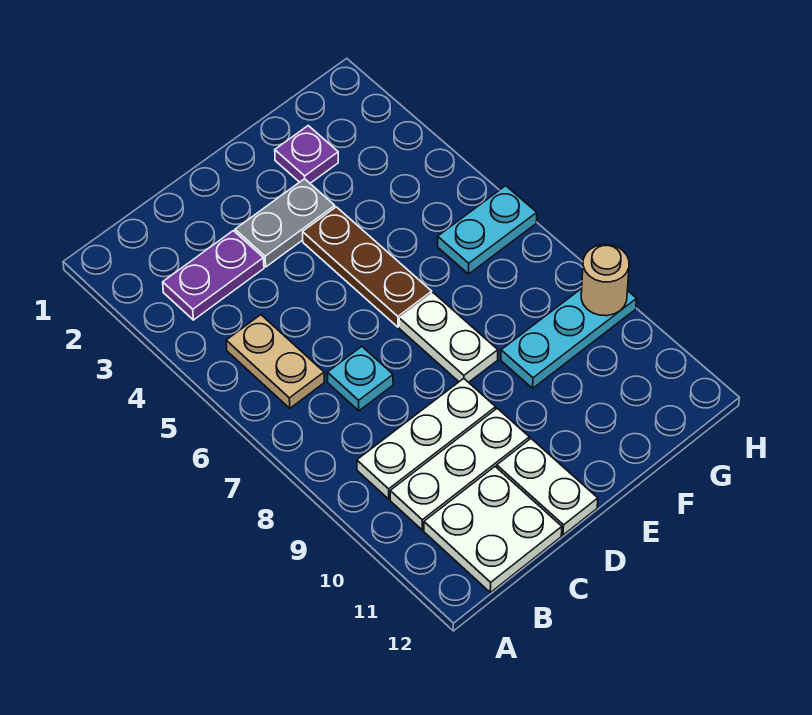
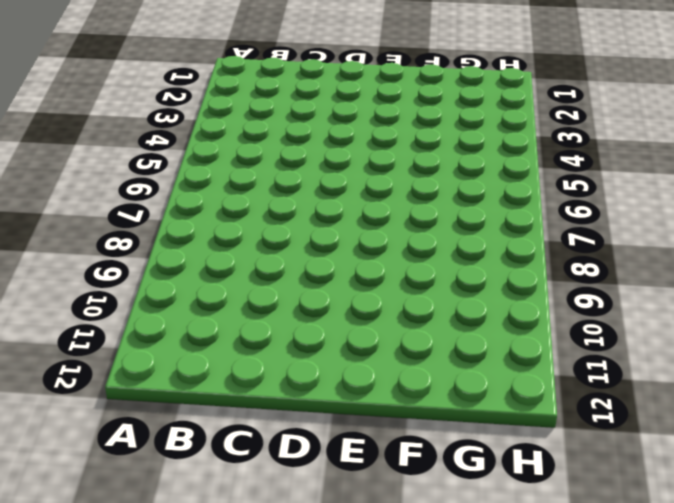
none -> purple plate B3:C3 level 1
none -> tan plate B5:B6 level 1
none -> white plate B9:D9 level 1

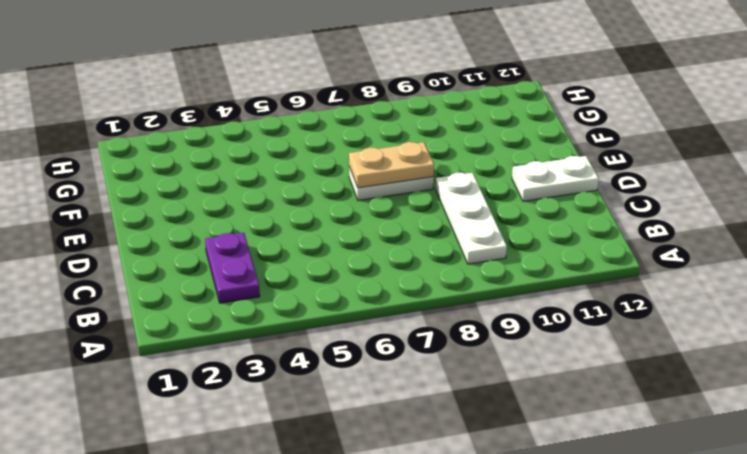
tan plate E7:E8 level 2 -> tan plate B5:B6 level 1
none -> white plate B10:D10 level 1
none -> white plate B11:C12 level 1
none -> cyan plate C7 level 1

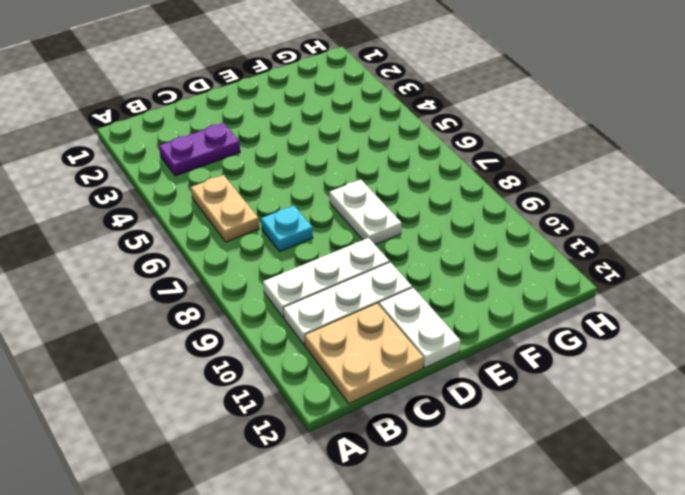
tan plate B11:C12 level 1 -> white plate B11:C12 level 1
none -> grey plate D3:E3 level 1
none -> brown plate E4:E6 level 1
none -> purple plate F2 level 1

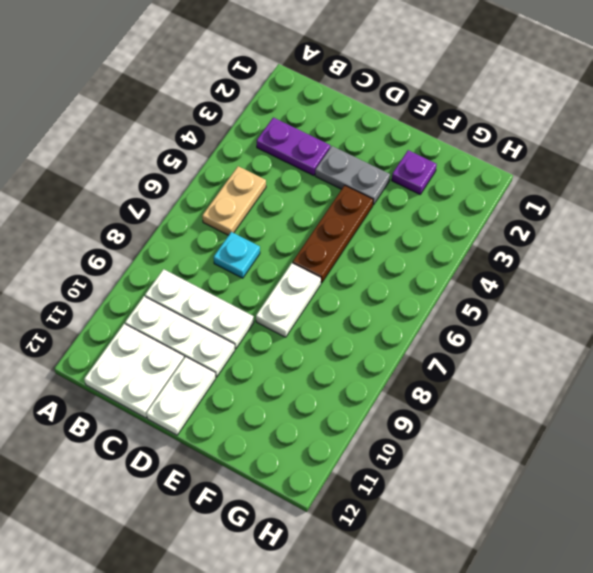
none -> cyan plate F9:H9 level 1
none -> cyan plate G6:H6 level 1
none -> tan round brick H9 level 2

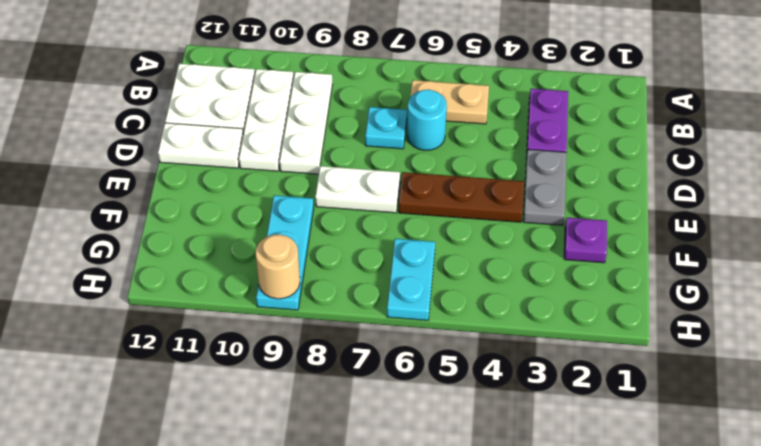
cyan round brick C6 level 1 -> none

